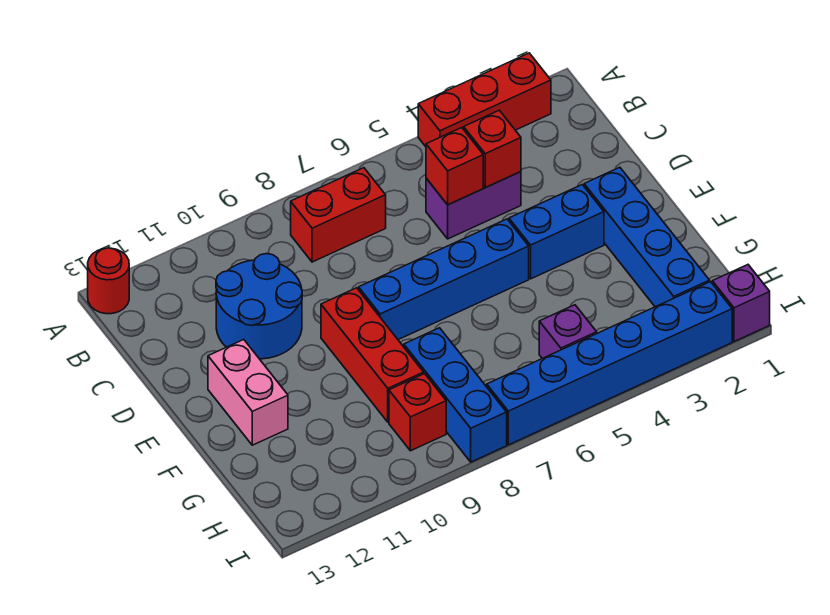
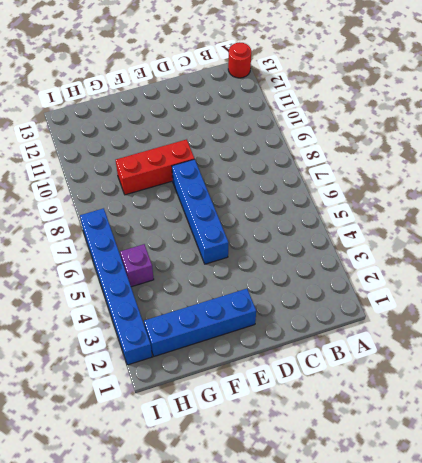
none -> red brick A2:A4 level 1
none -> red brick B7:B8 level 1
none -> purple brick C4:C5 level 1

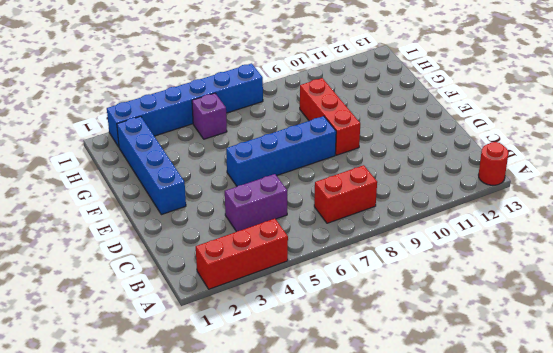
none -> blue round brick C10:D11 level 1
none -> blue brick E3:E4 level 1
none -> pink brick E12:F12 level 1

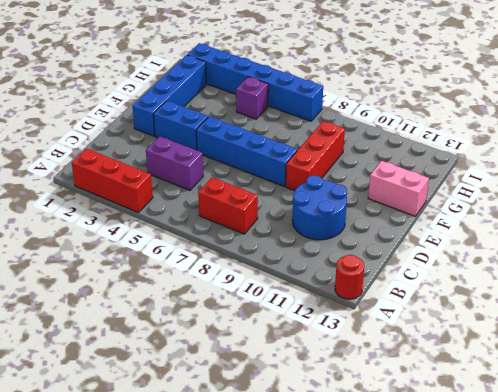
pink brick F12:F13 level 1 -> pink brick E12:F12 level 1
none -> blue brick G8:I8 level 1
none -> red brick H9 level 1
none -> purple brick I1 level 1

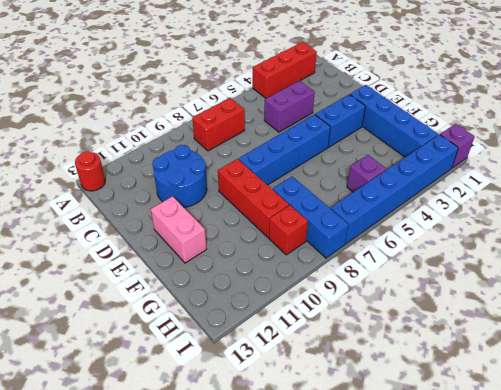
none -> red brick C4 level 2
none -> red brick C5 level 2

